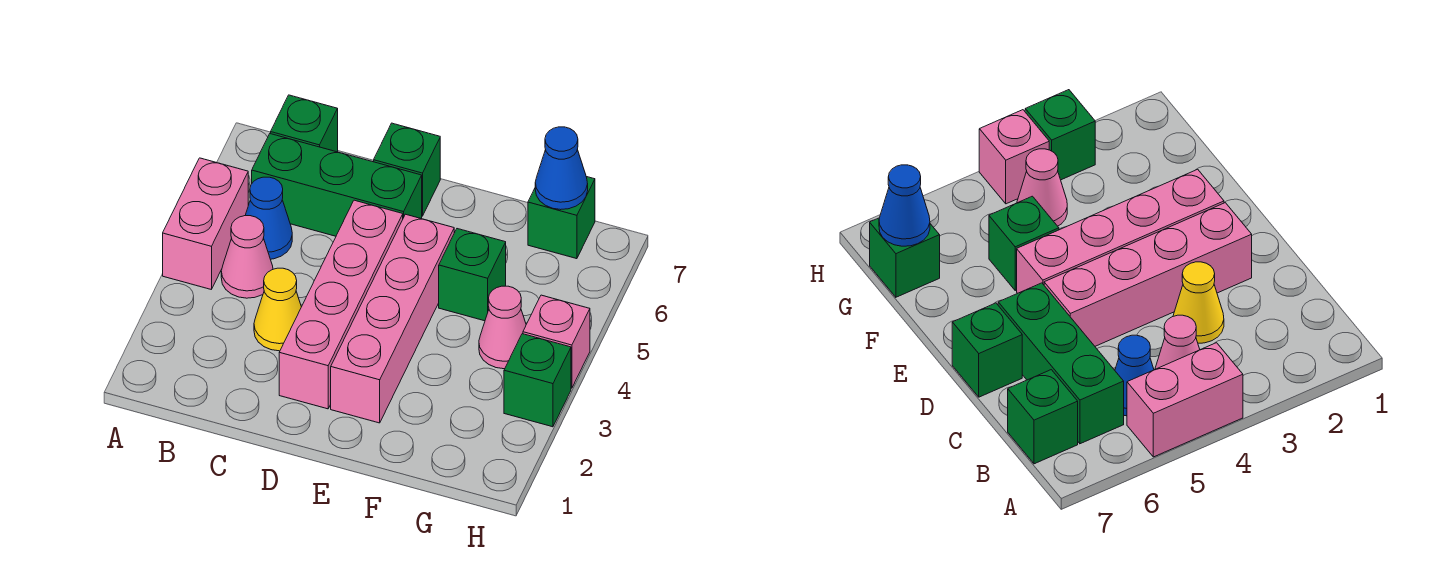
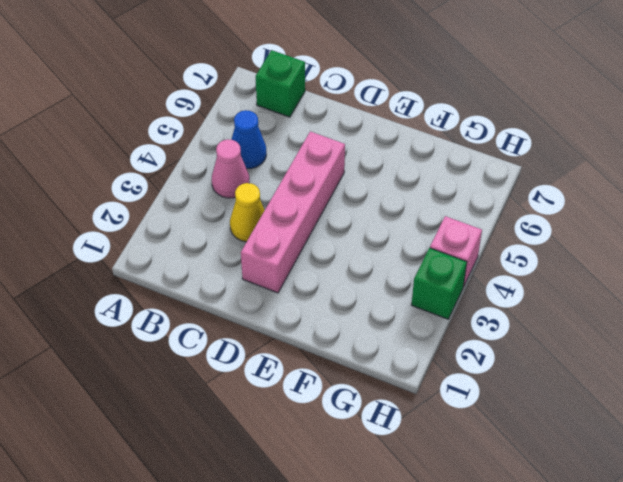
none -> pink brick A4:A5 level 1
none -> green brick B6:D6 level 1
none -> green brick D7 level 1

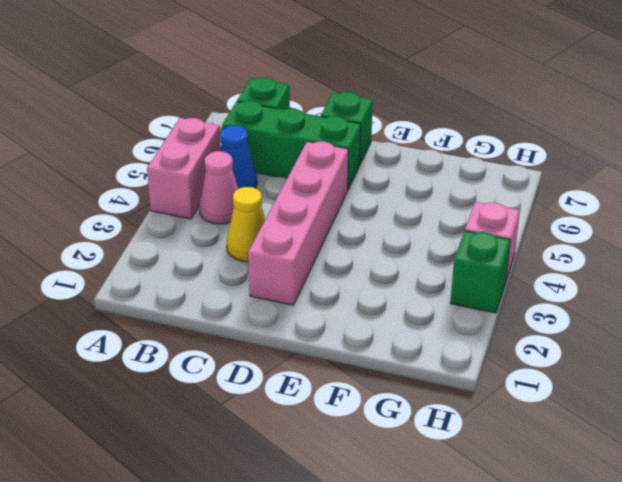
none -> pink brick E2:E5 level 1
none -> green brick F5 level 1
none -> pink cone G4 level 1

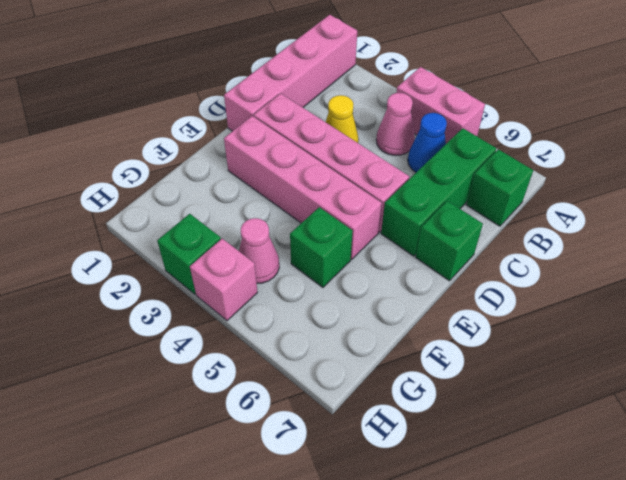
pink brick A1:D1 level 1 -> none
none -> green brick G7 level 1
none -> blue cone G7 level 2

